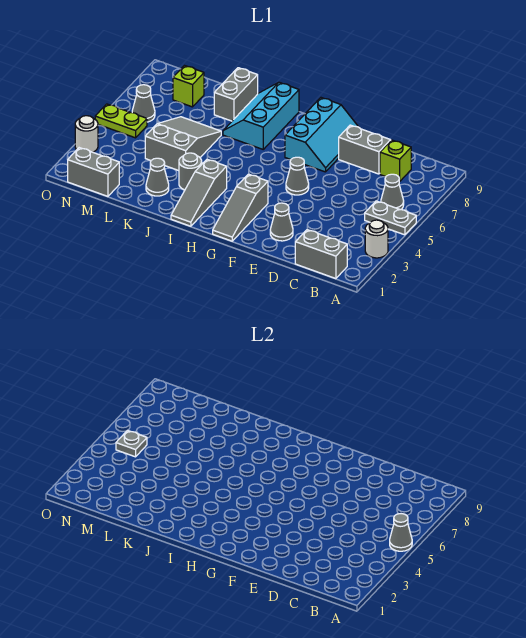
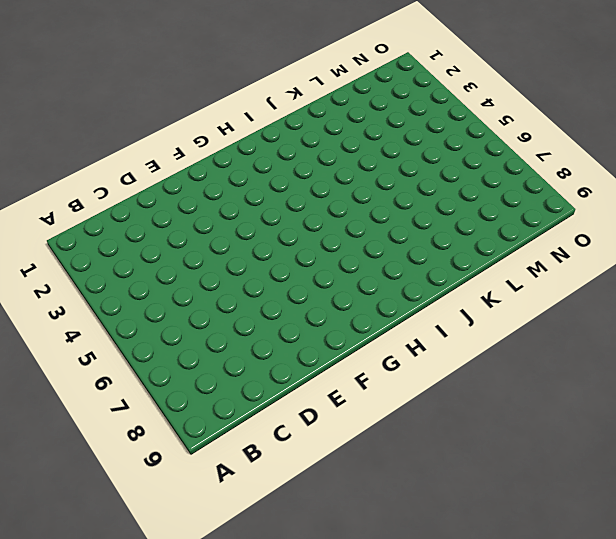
none -> white round brick A3 level 1
none -> grey plate A5:B5 level 1
none -> grey brick B1:C1 level 1

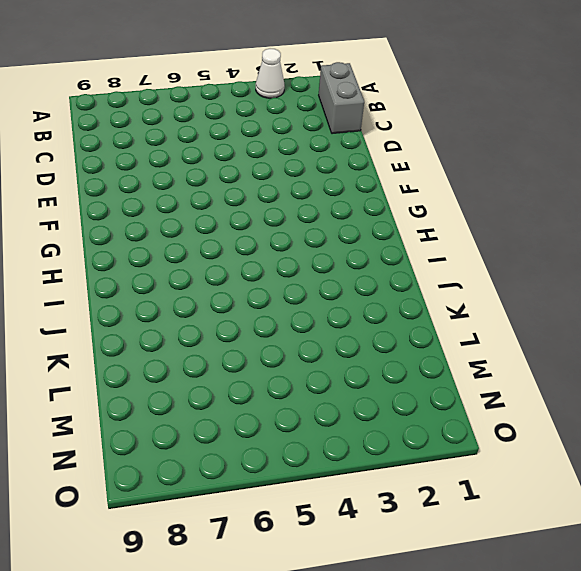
white cone A3 level 1 -> white round brick A3 level 1
none -> grey plate A5:B5 level 1
none -> grey cone B6 level 1
none -> lime brick C8 level 1

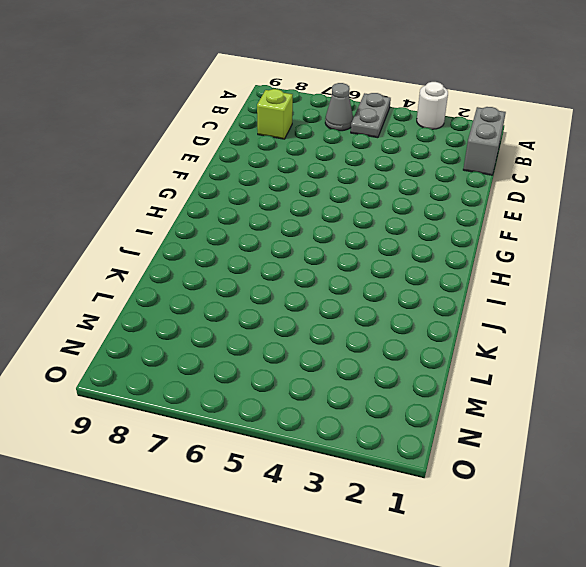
none -> grey brick D8:E8 level 1
none -> grey cone E2 level 1
none -> grey cone F5 level 1

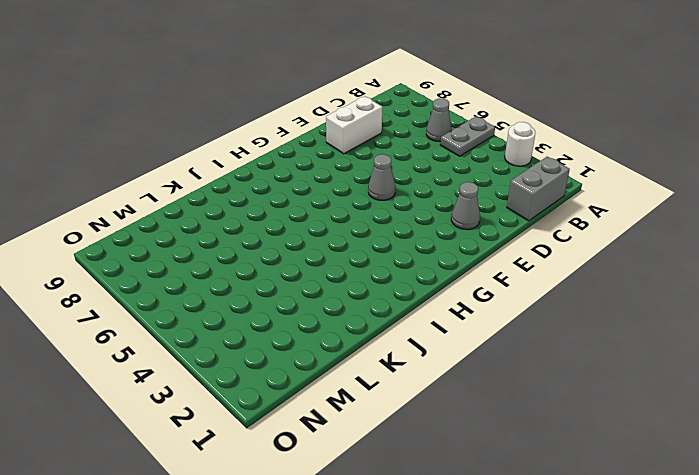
white brick D8:E8 level 1 -> grey brick D8:E8 level 1
none -> lime brick C8 level 1
none -> cyan slope F7:G9 level 1 top G
none -> grey slope G1:G3 level 1 top 3

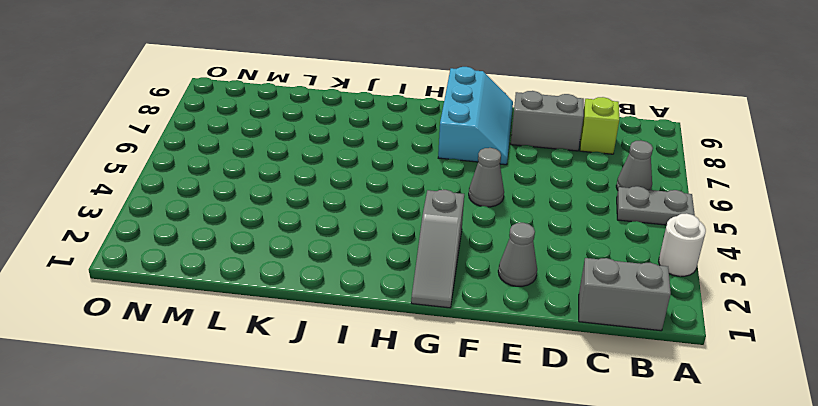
none -> grey slope I1:I3 level 1 top 3
none -> cyan slope I7:J9 level 1 top I
none -> grey round brick J3 level 1

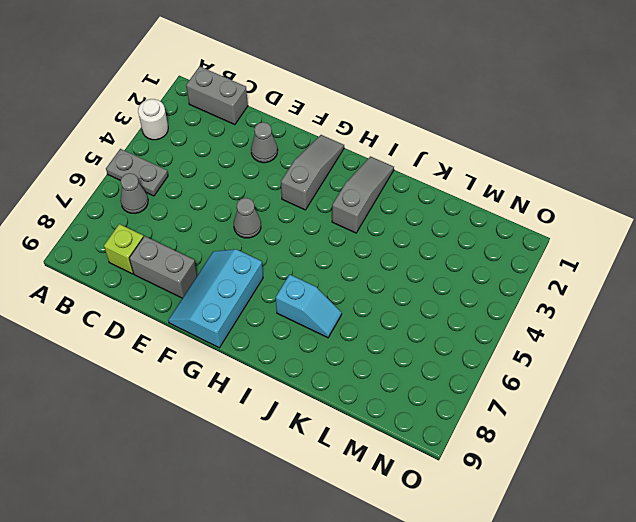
cyan slope I7:J7 level 1 top I -> cyan slope I7:J9 level 1 top I
none -> grey round brick J3 level 1
none -> grey cone K2 level 1
none -> grey slope K4:L6 level 1 top 4

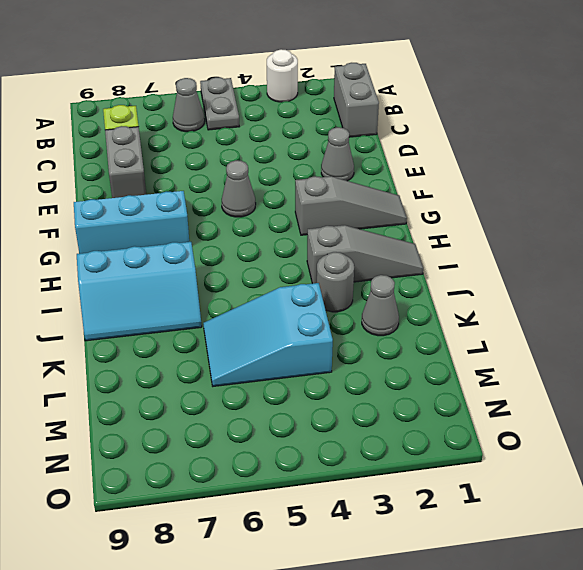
cyan slope K4:L6 level 1 top 4 -> grey slope K4:L6 level 1 top 4
none -> grey brick K8:K9 level 1
none -> grey brick M1:N1 level 1
none -> lime brick M8 level 1

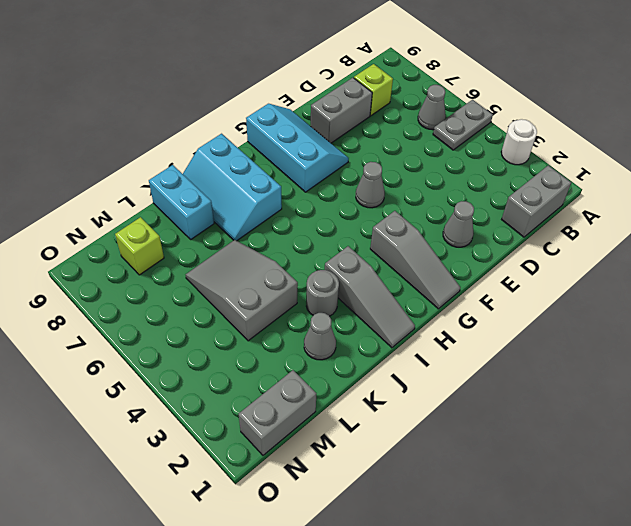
cyan brick K8:K9 level 1 -> grey brick K8:K9 level 1
none -> lime plate N5:O5 level 1
none -> grey cone N6 level 1
none -> white round brick O3 level 1

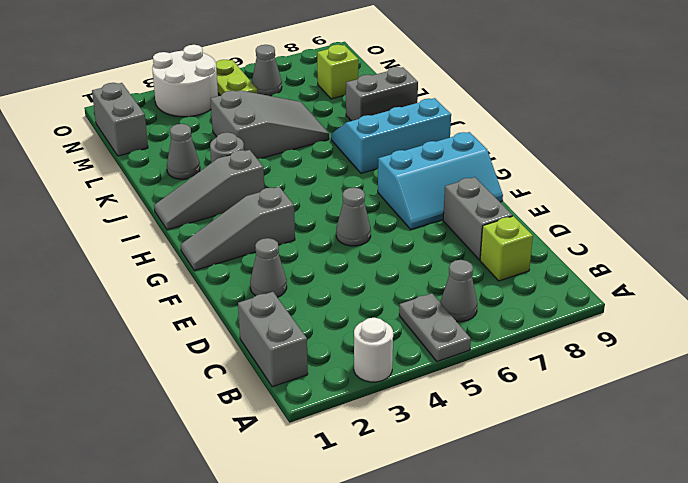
white round brick N3:O4 level 1 -> white round brick O3 level 1
none -> grey cone A5 level 2
none -> grey plate N5 level 2

